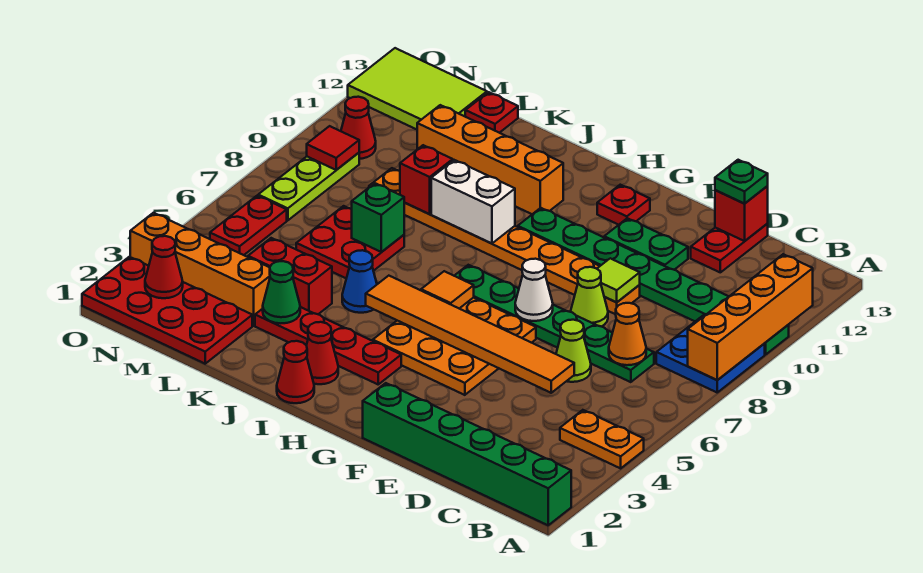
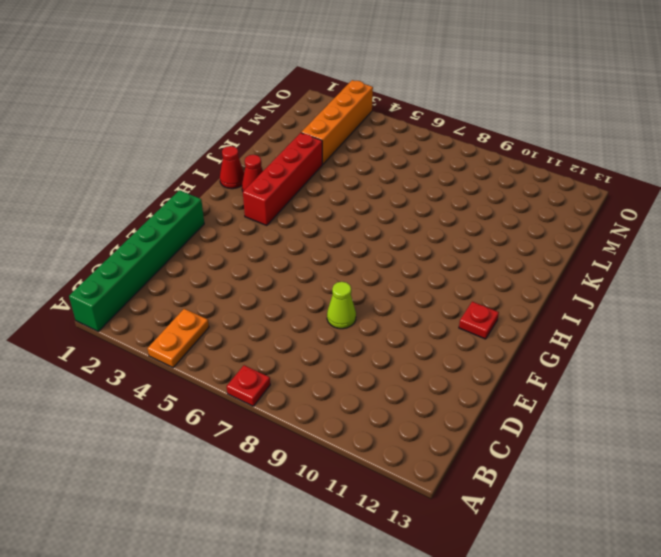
red plate A7 level 1 -> red plate L13 level 1
red brick H3:K3 level 1 -> red plate H3:K3 level 1
none -> blue plate A8:B9 level 1
none -> green plate A10:H10 level 1
none -> green plate C7:H7 level 1
none -> lime cone D6 level 1

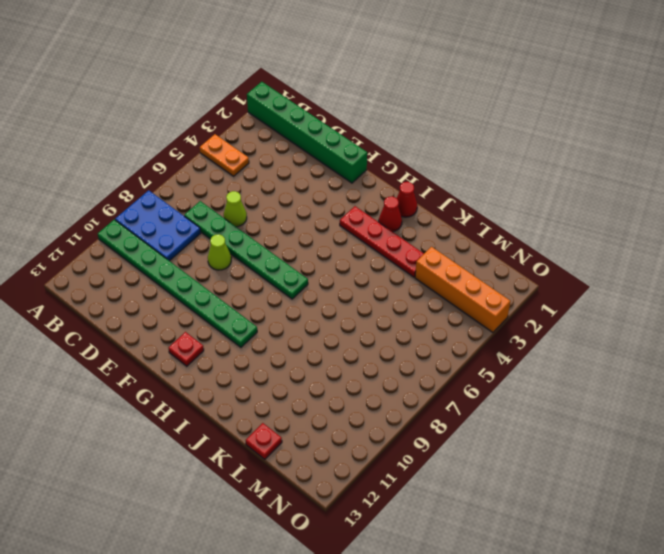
blue plate A8:C9 level 1 -> blue plate A8:B9 level 1
none -> red plate D12:D13 level 1
none -> orange plate E9:L9 level 1
none -> green plate E11:F11 level 1
none -> orange plate F4:H6 level 1

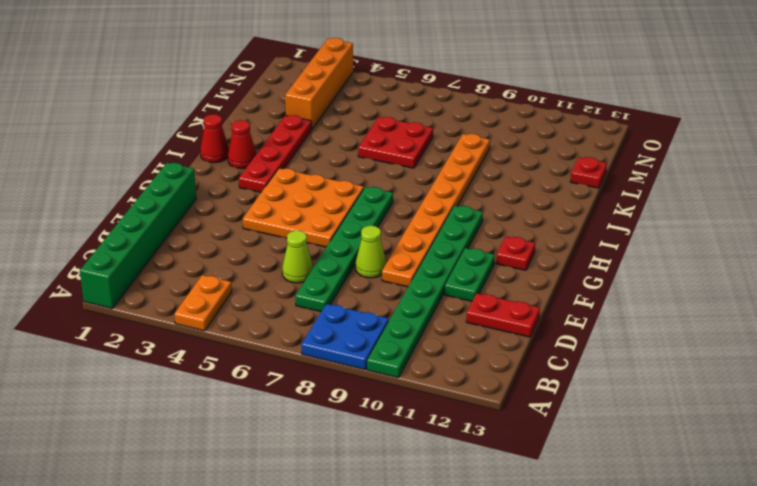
none -> orange brick I11:L11 level 1
none -> blue cone J5 level 1
none -> red brick K4:L4 level 1
none -> red plate L1:O2 level 1

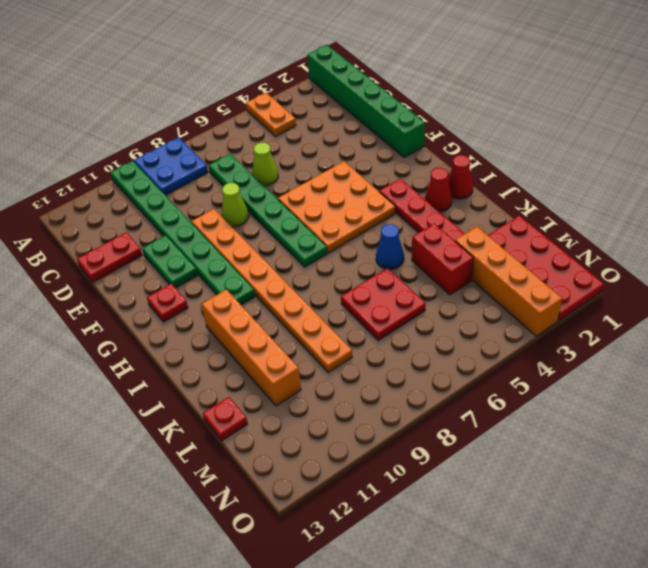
none -> lime tile M12:O13 level 1
none -> red plate N5:N6 level 1
none -> lime plate N7:N9 level 1
none -> red cone N10 level 1

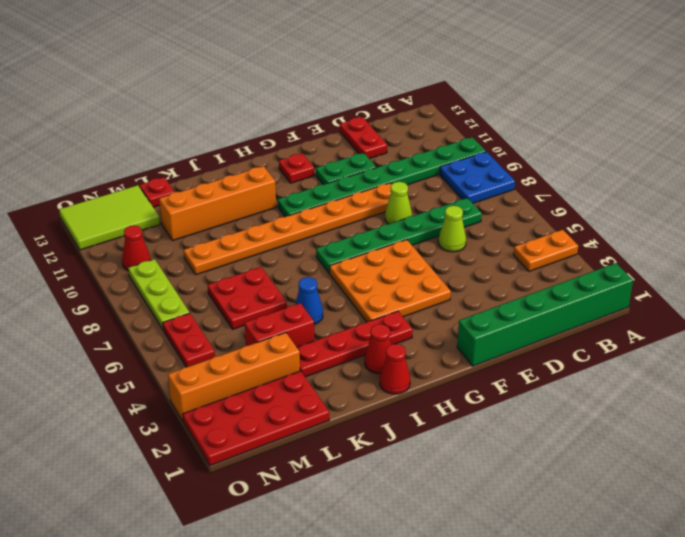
none -> orange brick A8:A11 level 2
none -> orange cone C7 level 2
none -> orange tile D5:I5 level 2
none -> red brick D13 level 2

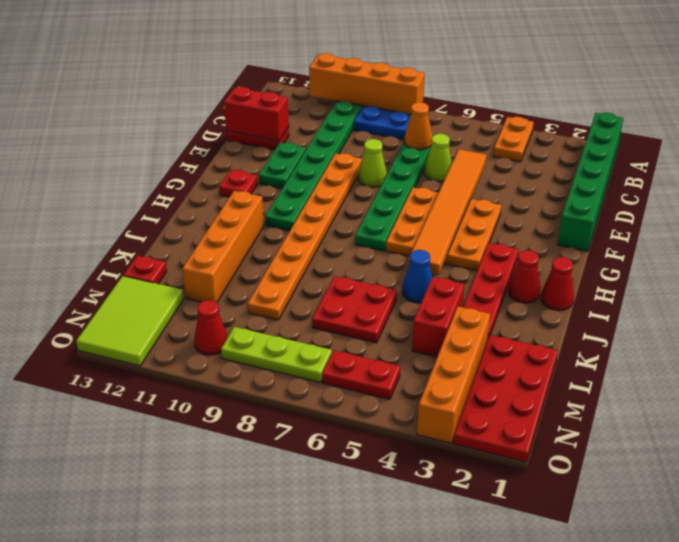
red brick D12:D13 level 2 -> red brick D13 level 2
none -> lime tile E9 level 2
none -> white cone F7 level 2
none -> orange tile H6 level 2
none -> white brick I9:J9 level 2

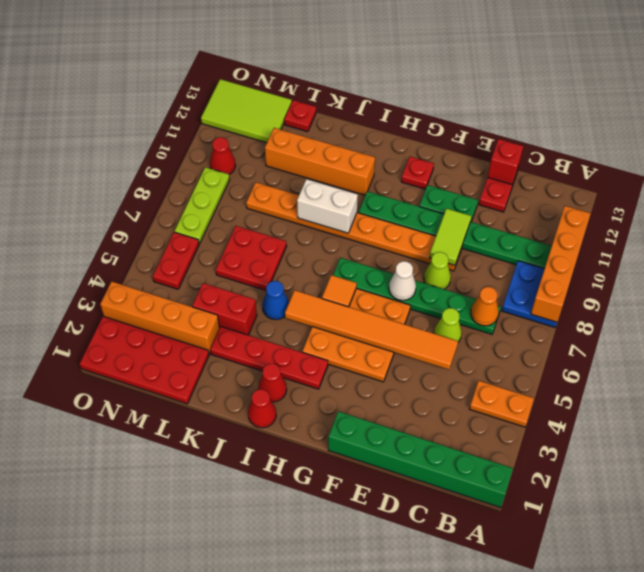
lime tile E9:E10 level 2 -> lime tile E9 level 2
none -> green cone K3 level 2
none -> green brick K7 level 2
none -> red brick K9 level 2
none -> red cone N2 level 2

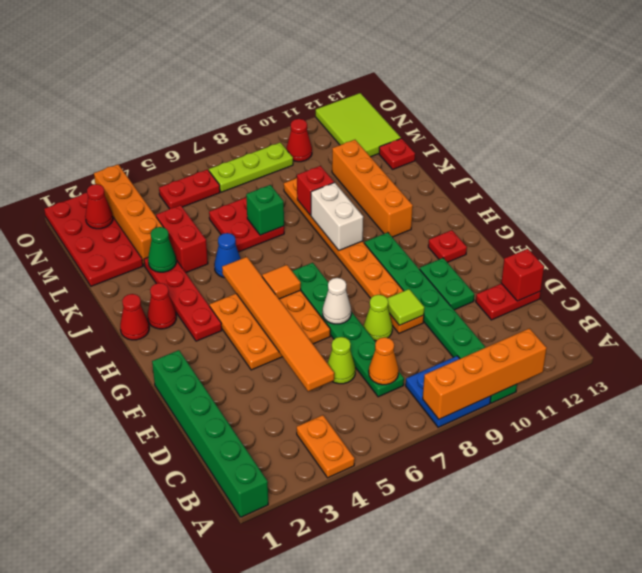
none -> red tile N9 level 2
none -> green plate D13 level 3

